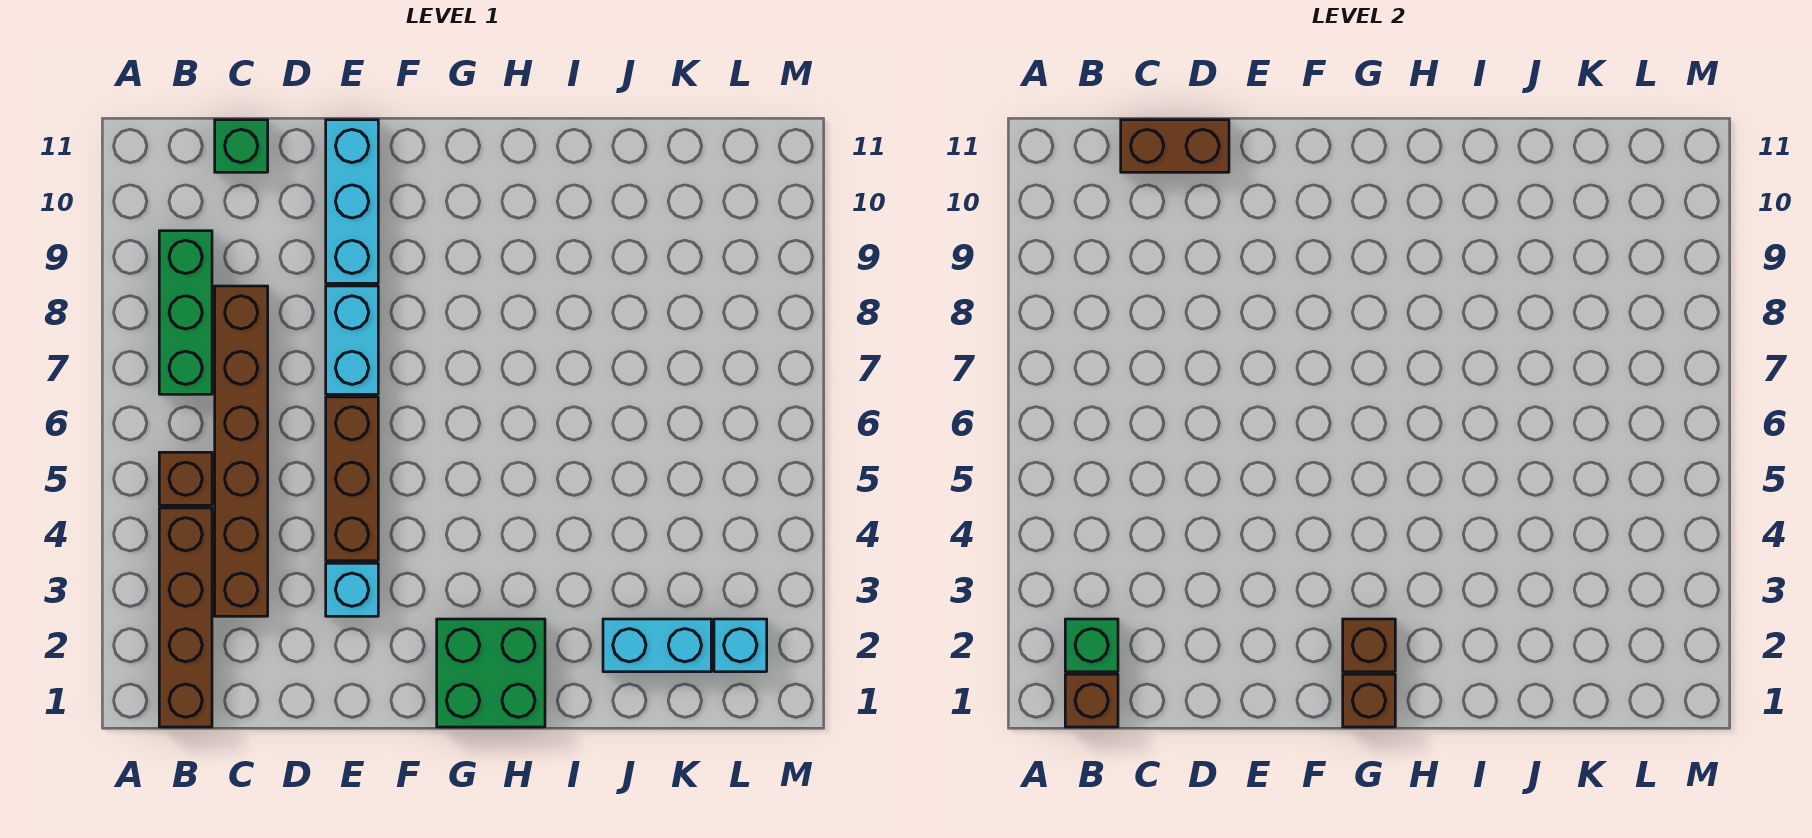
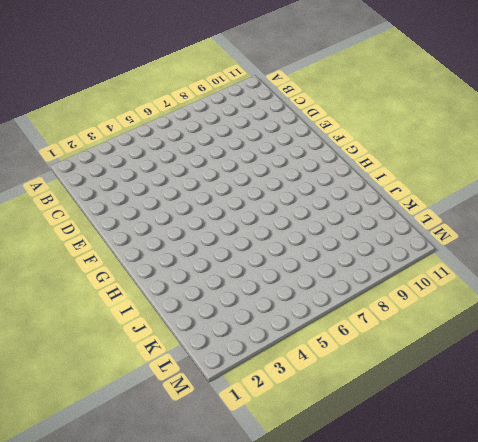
none -> brown brick B1:B4 level 1
none -> brown brick B5 level 1
none -> green brick B7:B9 level 1

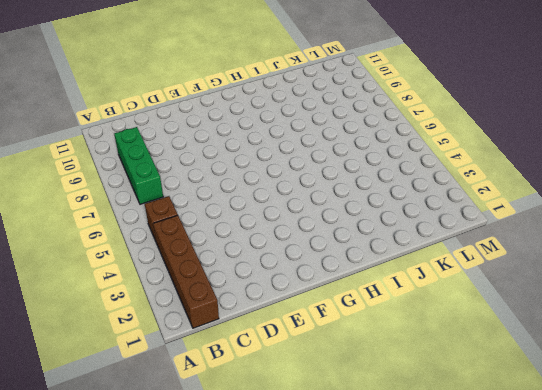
none -> brown brick C3:C8 level 1
none -> green brick C11 level 1
none -> cyan brick E3 level 1

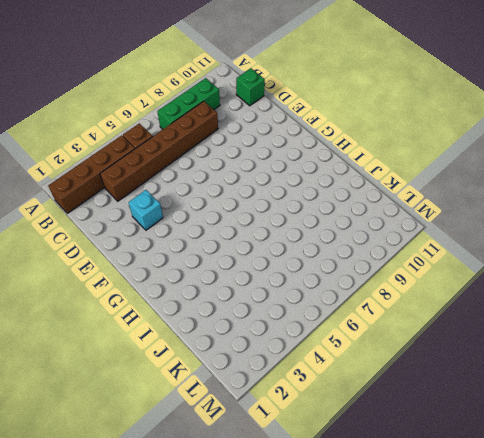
none -> brown brick E4:E6 level 1
none -> cyan brick E7:E8 level 1
none -> cyan brick E9:E11 level 1

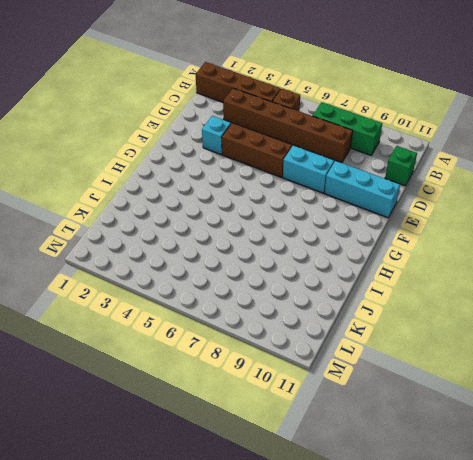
none -> green brick G1:H2 level 1
none -> cyan brick J2:K2 level 1
none -> cyan brick L2 level 1

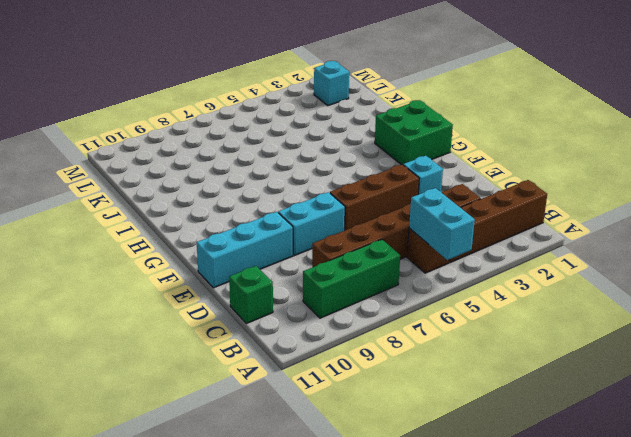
cyan brick A5:B5 level 2 -> cyan brick J2:K2 level 1
none -> brown brick B1 level 2
none -> green brick B2 level 2
none -> brown brick C11:D11 level 2

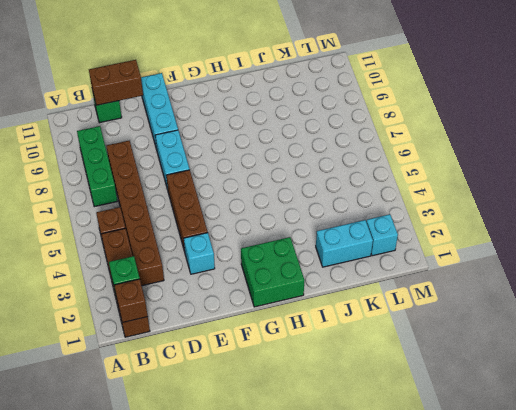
none -> brown brick G1 level 2
none -> brown brick G2 level 2

